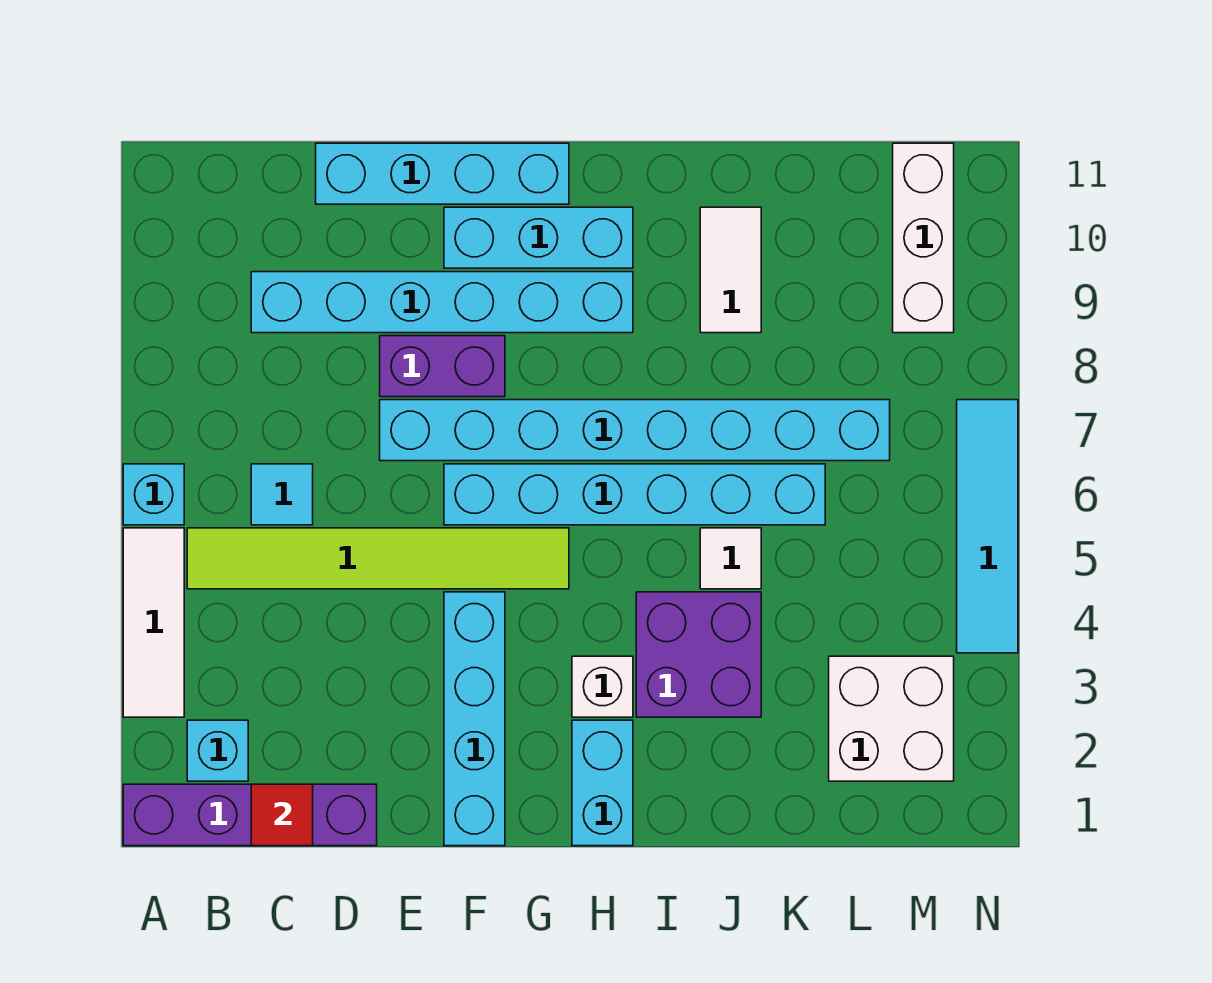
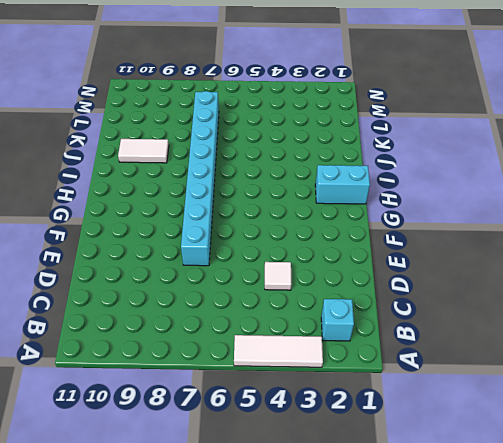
white tile D4 level 1 -> white tile J5 level 1
none -> purple brick A1:D1 level 1
none -> cyan brick A6 level 1
none -> lime tile B5:G5 level 1

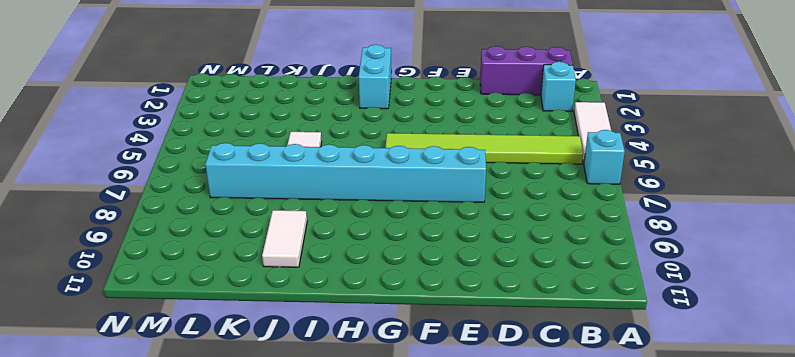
purple brick B1:D1 level 1 -> purple brick A1:D1 level 1
none -> cyan tile C6 level 1
none -> cyan brick C9:H9 level 1
none -> cyan brick D11:G11 level 1

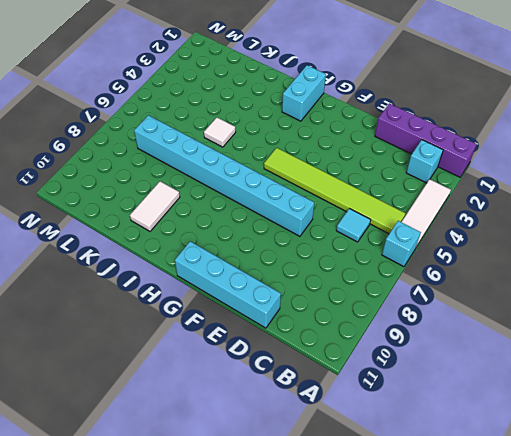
none -> cyan brick C9:H9 level 1
none -> purple brick E8:F8 level 1
none -> cyan brick F1:F4 level 1

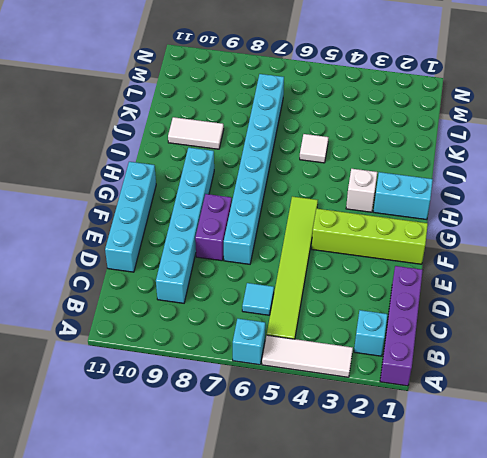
lime brick F1:F4 level 1 -> cyan brick F1:F4 level 1
none -> cyan brick F6:K6 level 1
none -> cyan brick F10:H10 level 1
none -> purple brick I3:J4 level 1

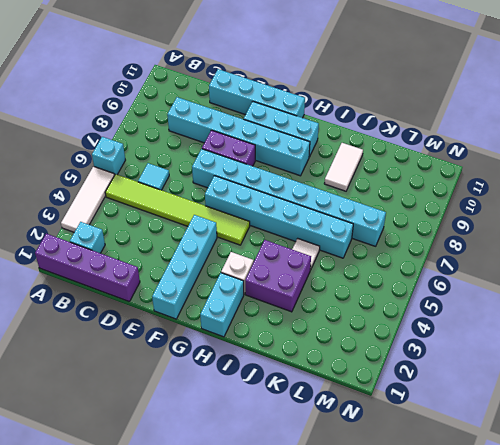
none -> white brick L2:M3 level 1
none -> white brick M9:M11 level 1
none -> cyan tile N4:N7 level 1

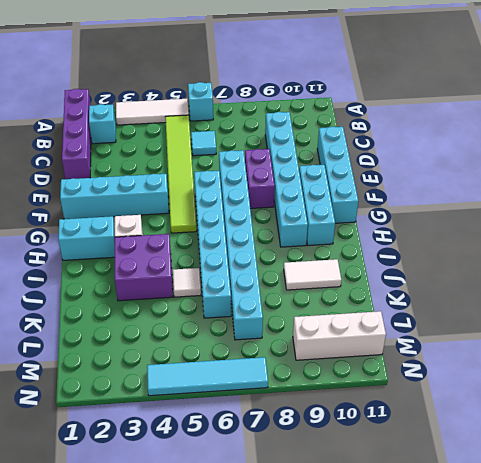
none -> white brick L2:M3 level 1
none -> red tile C1 level 2

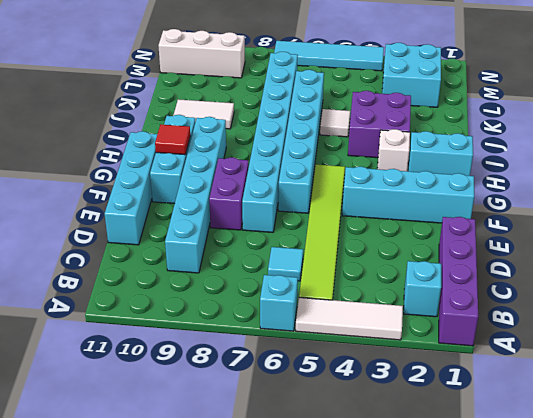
red tile G10 level 2 -> red tile C1 level 2
cyan brick L2:M3 level 1 -> white brick L2:M3 level 1

